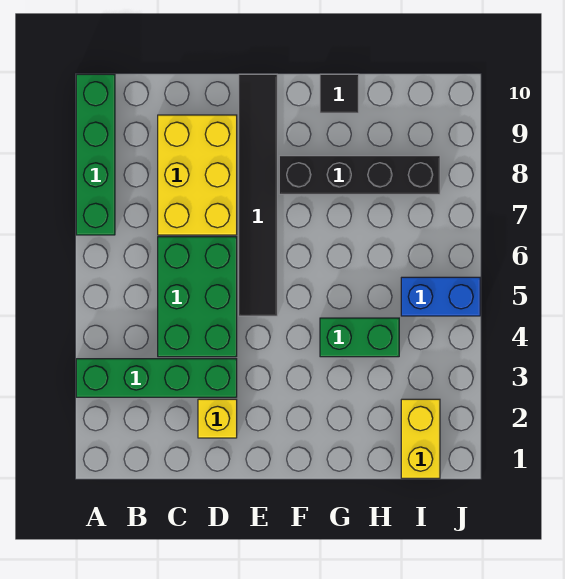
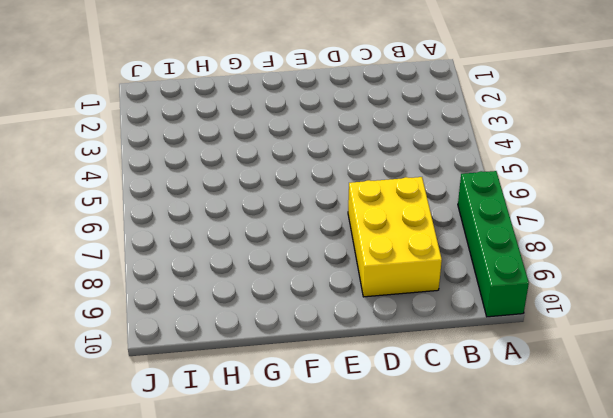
none -> green brick A3:D3 level 1
none -> green brick C4:D6 level 1

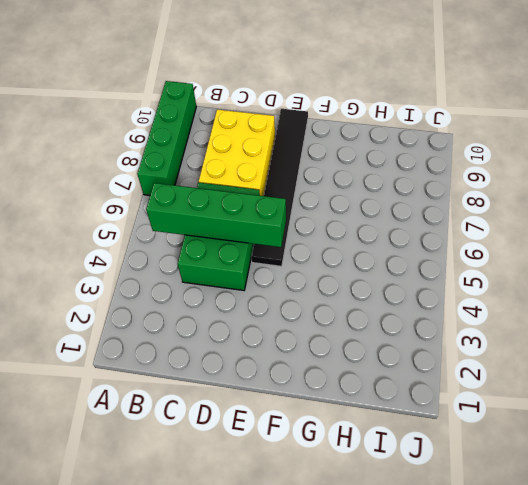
green brick B5:E5 level 2 -> green brick A3:D3 level 1
none -> yellow brick D2 level 1
none -> black brick F8:I8 level 1

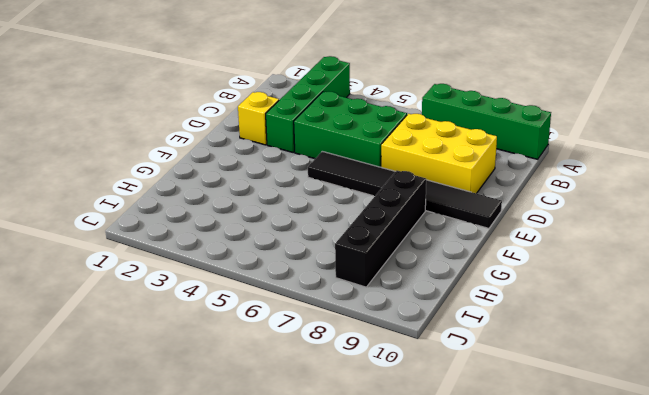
none -> green brick G4:H4 level 1
none -> black tile G10 level 1

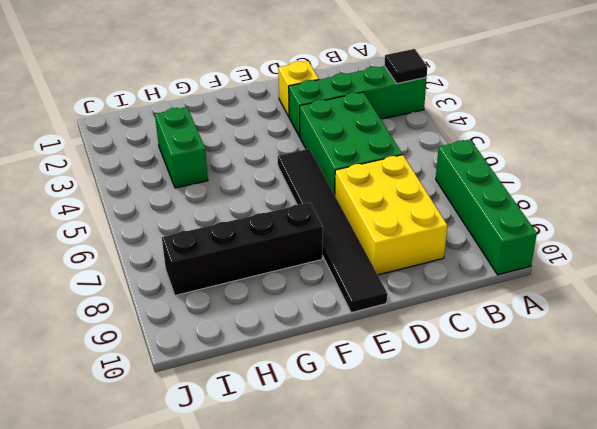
black tile A3 level 2 -> black tile G10 level 1
green brick H3:H4 level 1 -> green brick G4:H4 level 1
none -> yellow brick I1:I2 level 1
none -> blue brick I5:J5 level 1

